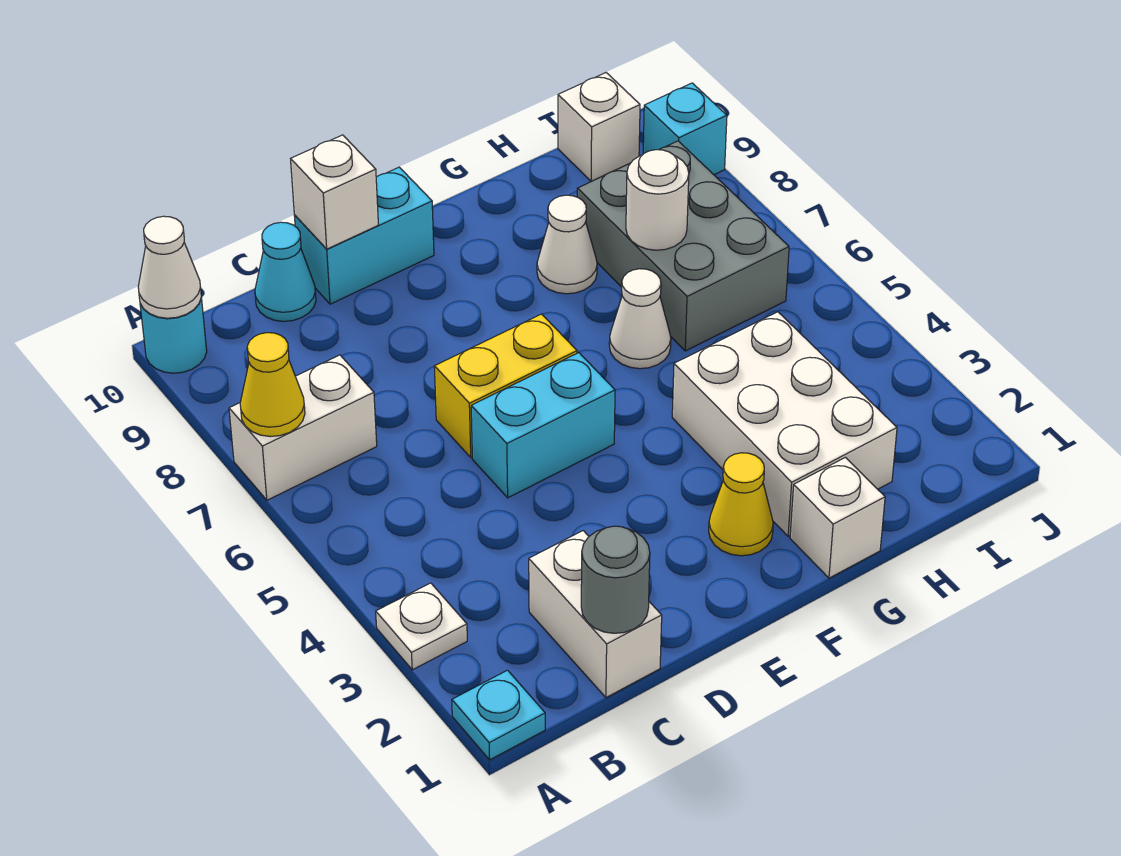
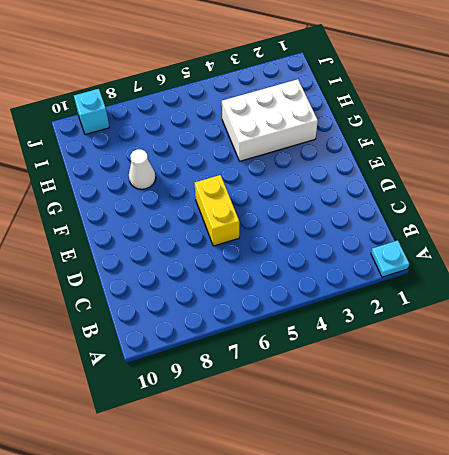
none -> white plate A3 level 1
none -> white brick A7:B7 level 1
none -> cyan round brick A10 level 1

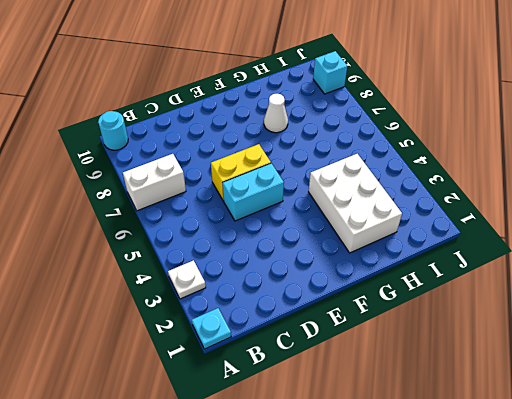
none -> white brick C1:C2 level 1
none -> cyan cone C10 level 1
none -> cyan brick D10:E10 level 1

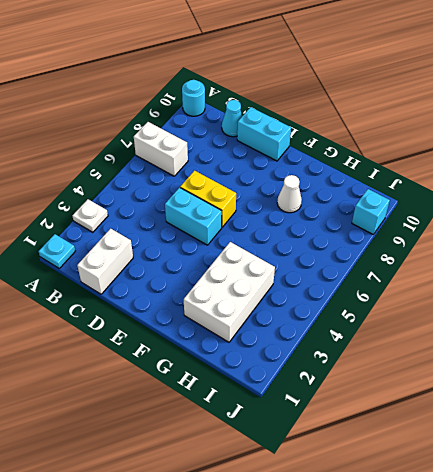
none -> yellow cone F2 level 1
none -> white brick G1 level 1
none -> white cone G6 level 1

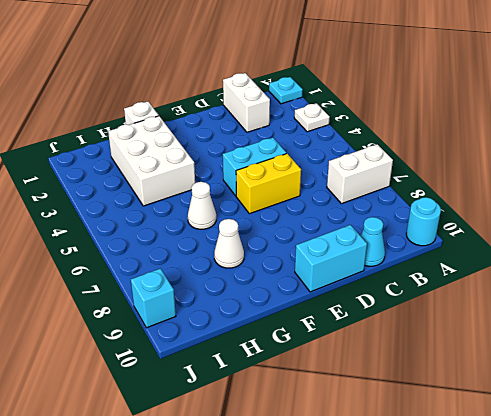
none -> yellow cone F2 level 1
none -> grey brick H6:I8 level 1
none -> white brick I10 level 1

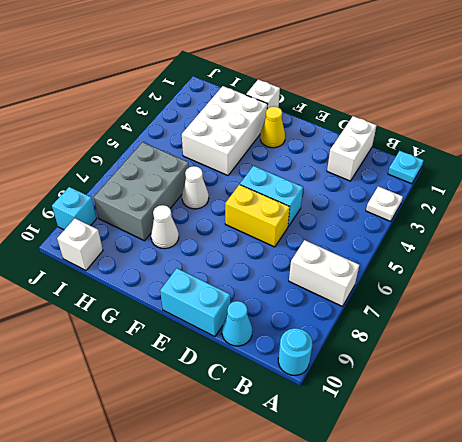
none -> yellow cone A7 level 2
none -> white cone A10 level 2
none -> grey round brick C1 level 2

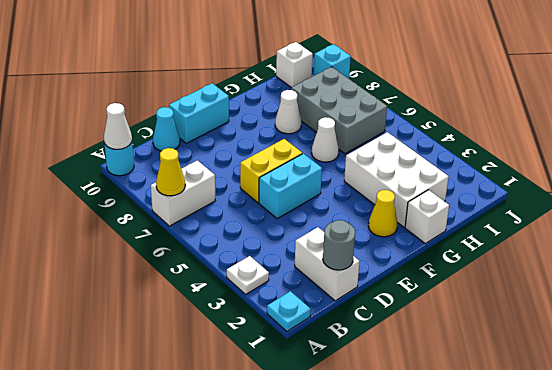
none -> white brick D10 level 2
none -> white round brick H7 level 2

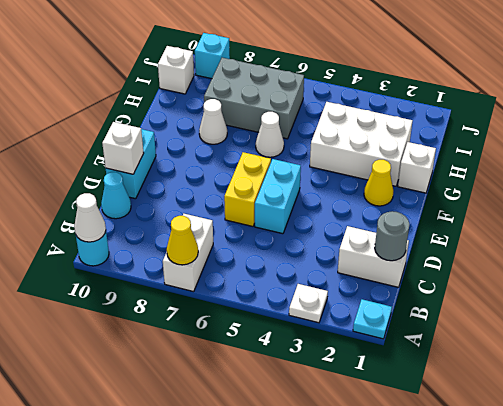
none -> white round brick H7 level 2

